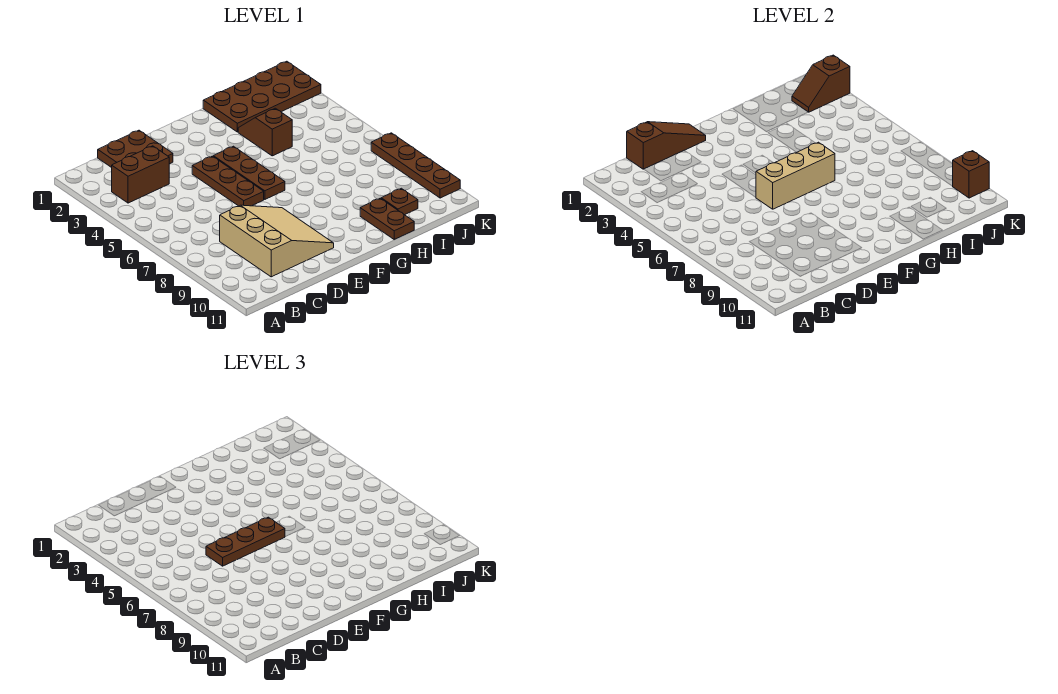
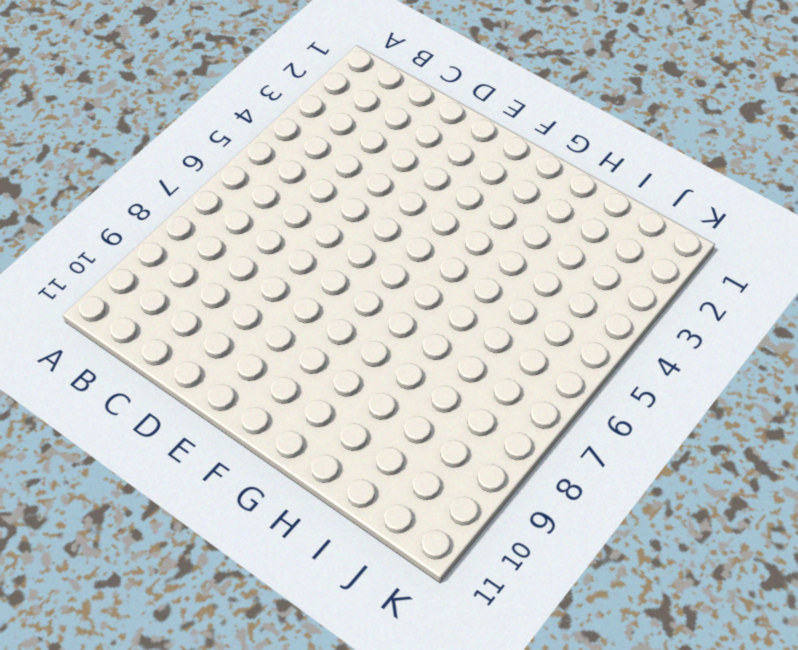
none -> brown brick B3:C3 level 1
none -> brown plate C1:D2 level 1
none -> tan slope C8:E10 level 1 top C

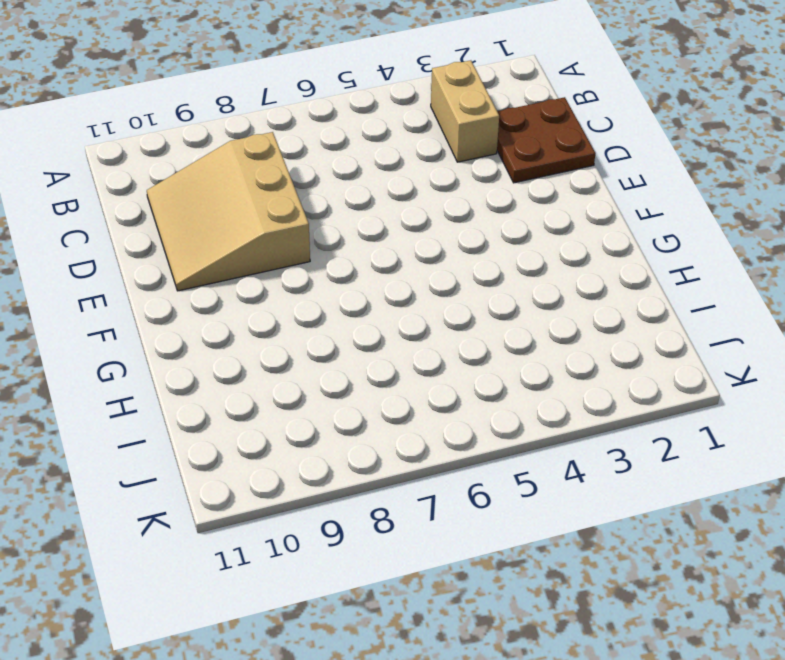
tan brick B3:C3 level 1 -> brown brick B3:C3 level 1
tan slope C8:E10 level 1 top 8 -> tan slope C8:E10 level 1 top C
none -> brown plate E4:E6 level 1
none -> brown plate F4:F6 level 1
none -> brown plate H1:K2 level 1

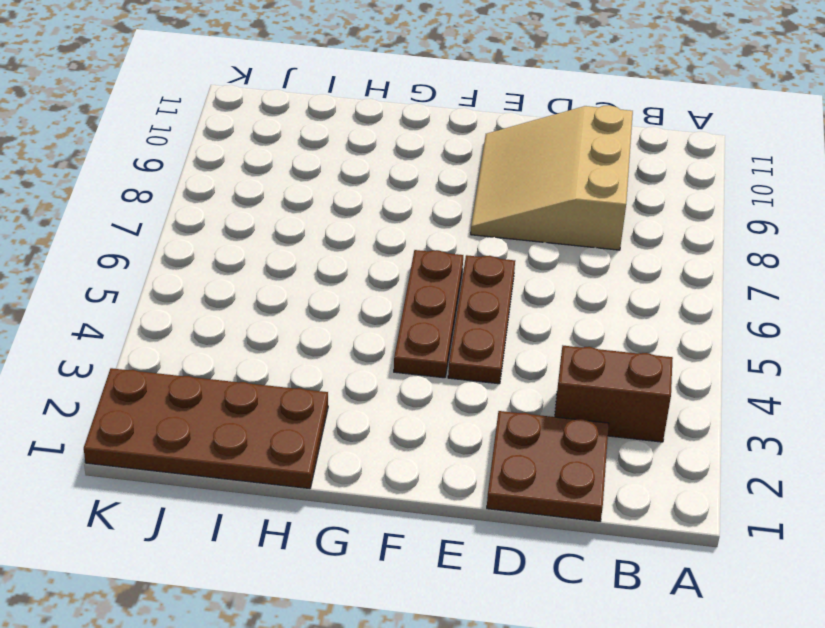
none -> brown slope H3:H4 level 1 top 4
none -> brown plate H10:H11 level 1
none -> brown plate I10 level 1

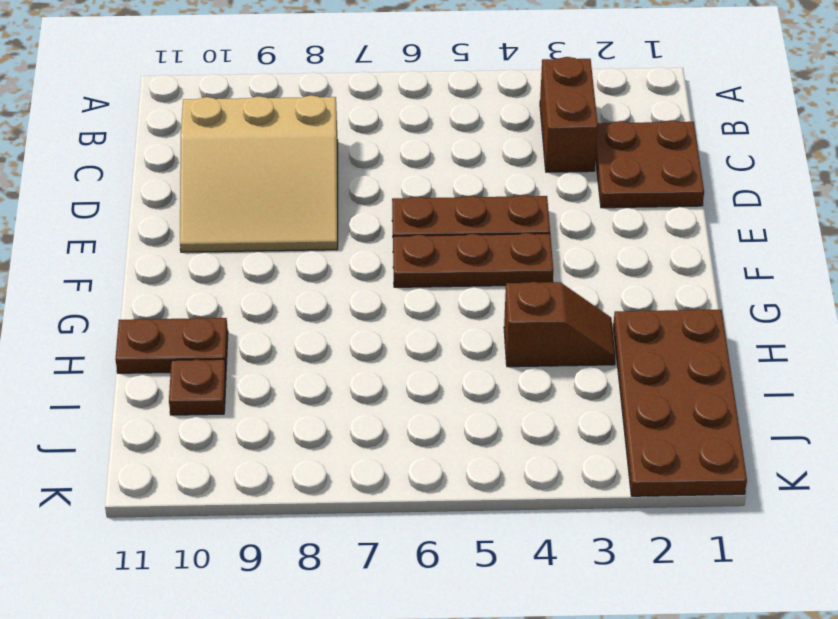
none -> brown plate K7:K10 level 1
none -> brown slope C1:E1 level 2 top C
none -> tan brick E6:G6 level 2

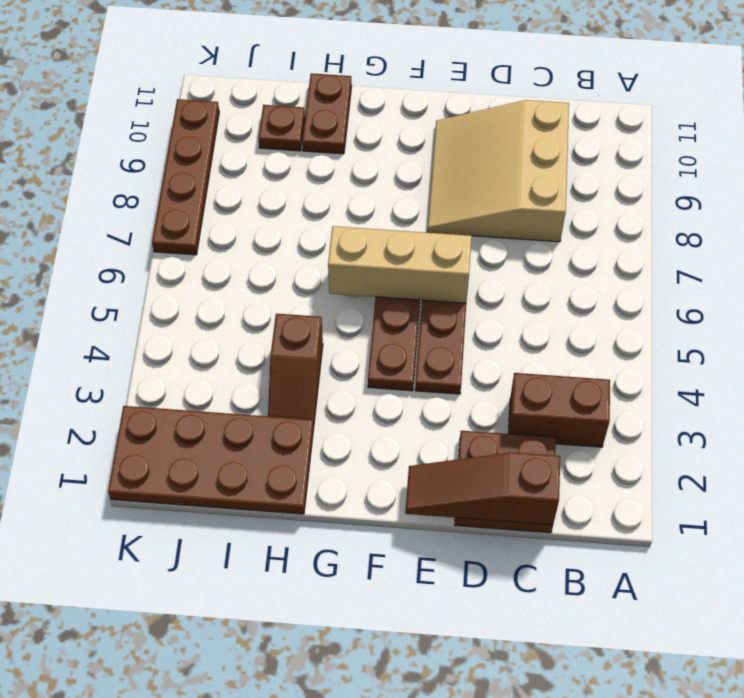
none -> brown slope J2:K2 level 2 top K
none -> brown brick K10 level 2
none -> brown plate D6:F6 level 3

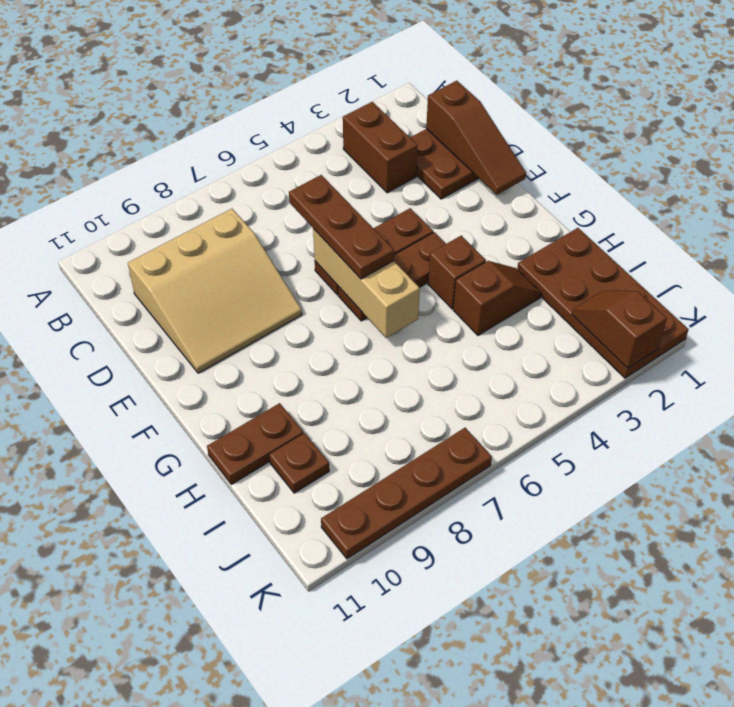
brown brick G4 level 1 -> brown brick K10 level 2

